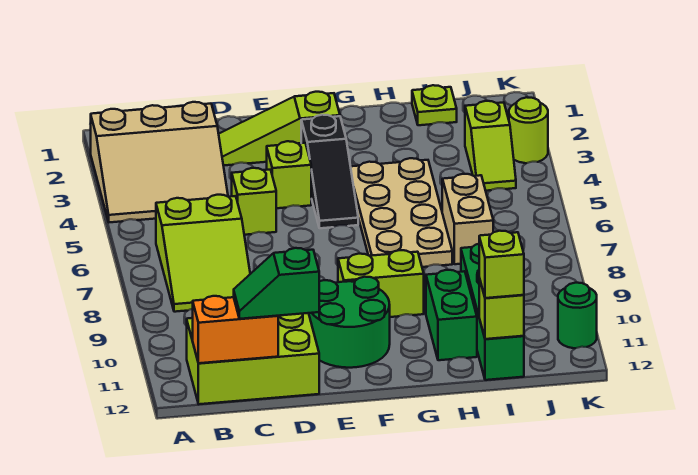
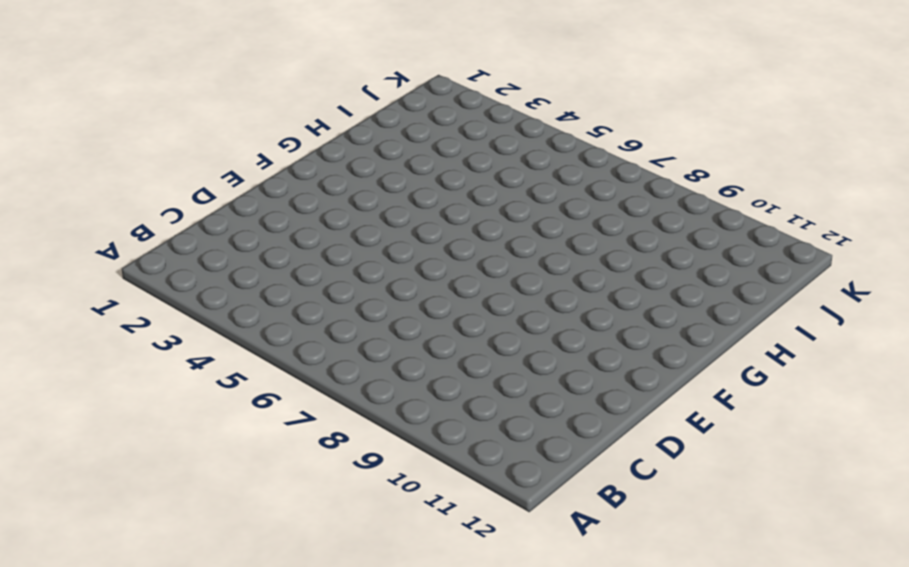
none -> tan slope A2:C4 level 1 top 2
none -> lime slope B6:C8 level 1 top 6
none -> lime brick B11:D12 level 1

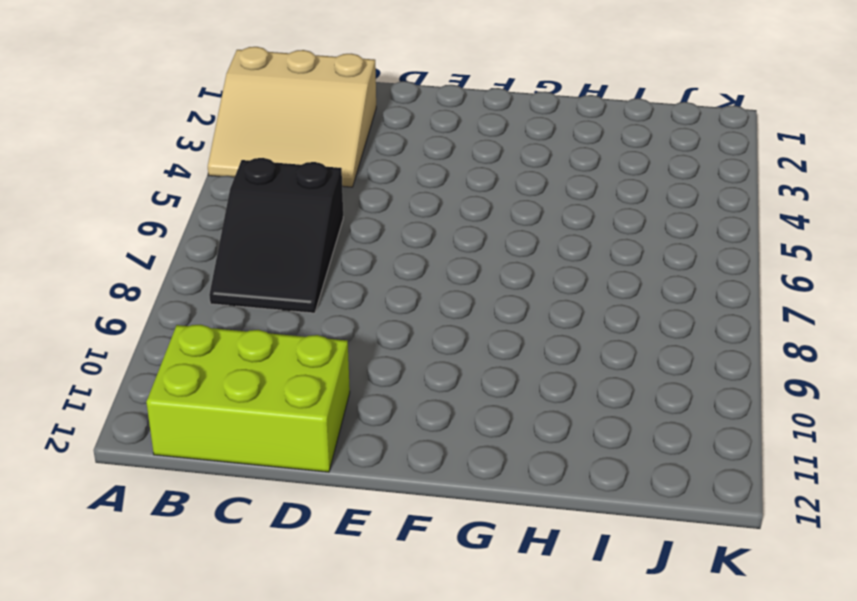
black slope B6:C8 level 1 top 6 -> lime slope B6:C8 level 1 top 6
none -> lime slope D2:F2 level 1 top F
none -> lime brick D5 level 1
none -> lime brick E4 level 1

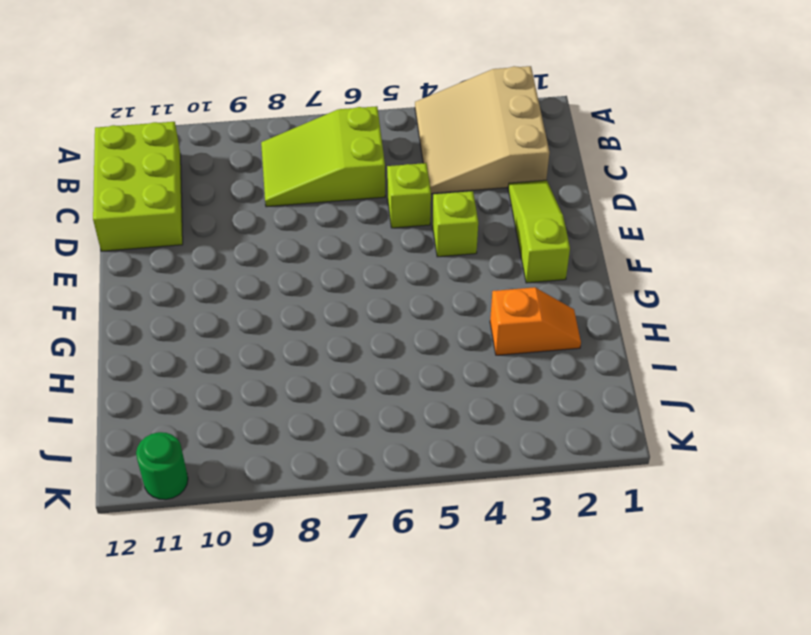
orange slope H2:H3 level 1 top 3 -> none
none -> green round brick E10:F11 level 1
none -> black slope F3:F5 level 1 top 3
none -> lime brick F9:G9 level 1

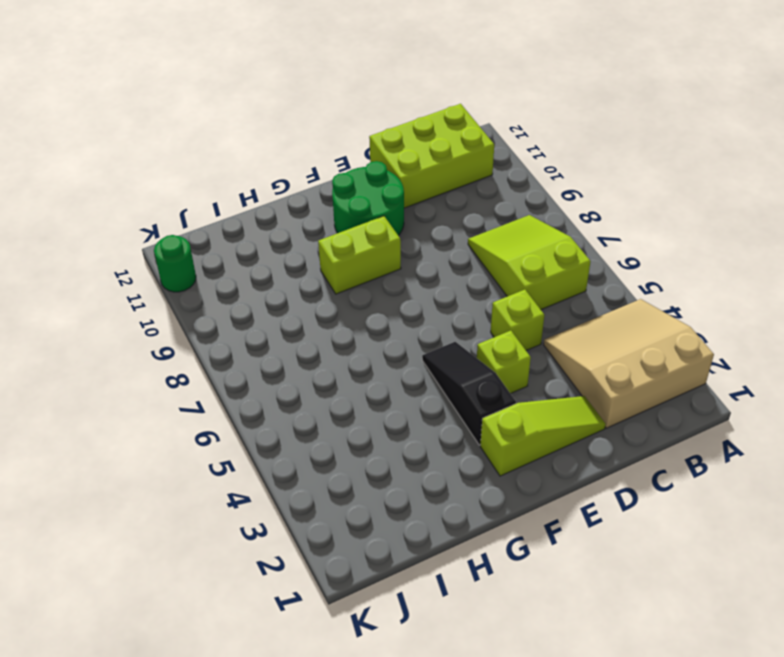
none -> tan plate G4:H7 level 1
none -> green brick H10:H11 level 1
none -> lime plate I1 level 1

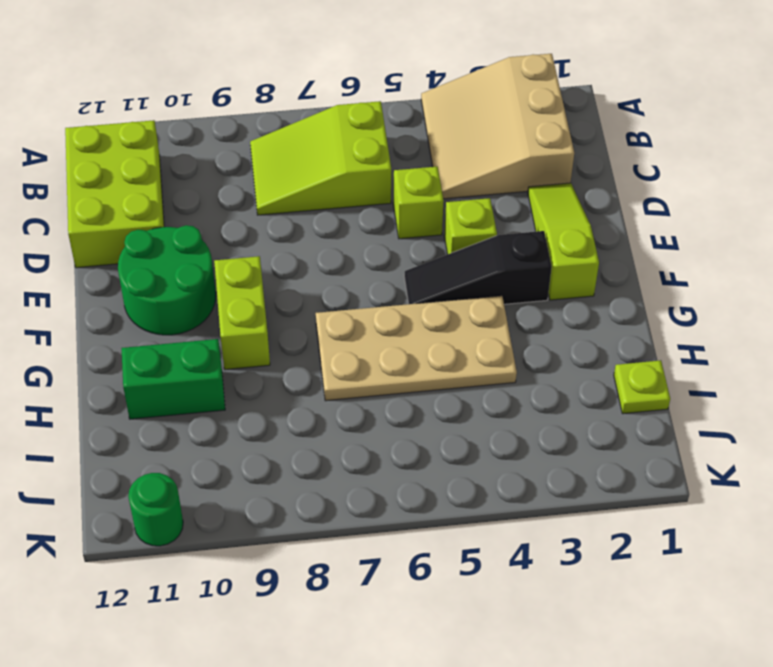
none -> tan brick I6:I7 level 1
none -> green brick I9:I12 level 1
none -> lime slope J3:J4 level 1 top 3

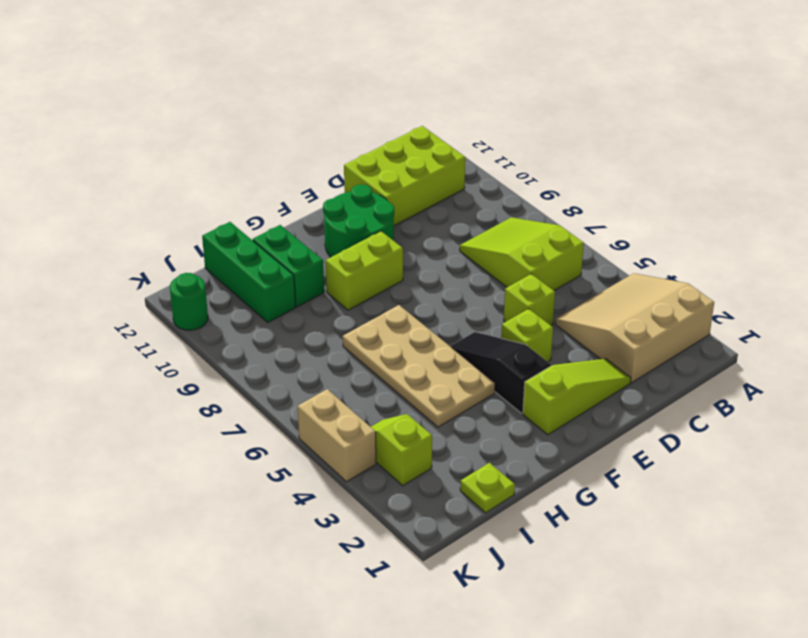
green brick I10:I12 level 1 -> green brick I9:I12 level 1
tan brick K4:K5 level 1 -> tan brick I6:I7 level 1
none -> lime round brick K3 level 1
none -> orange brick B12:C12 level 2
none -> lime brick I12 level 2

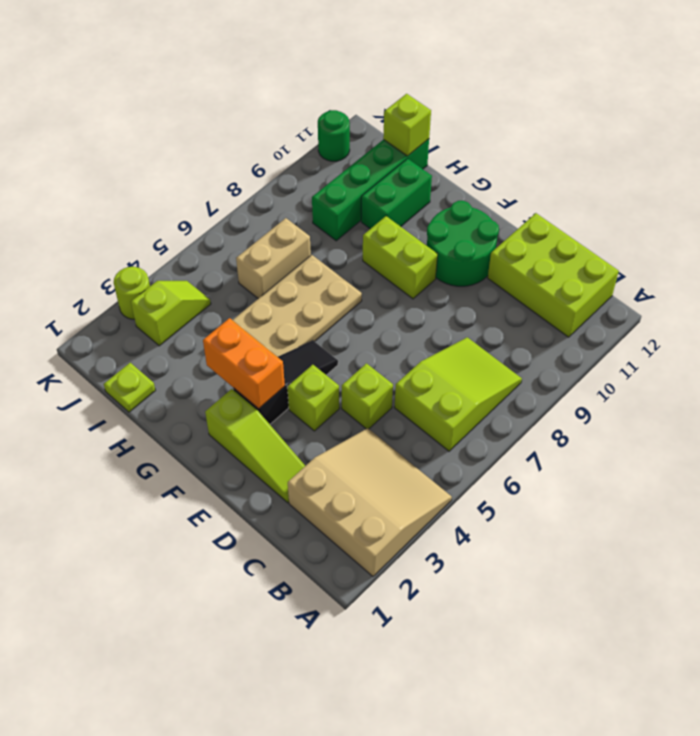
orange brick F3:G3 level 2 -> orange brick B12:C12 level 2
none -> green slope C12:D12 level 3 top D
none -> lime brick I12 level 3

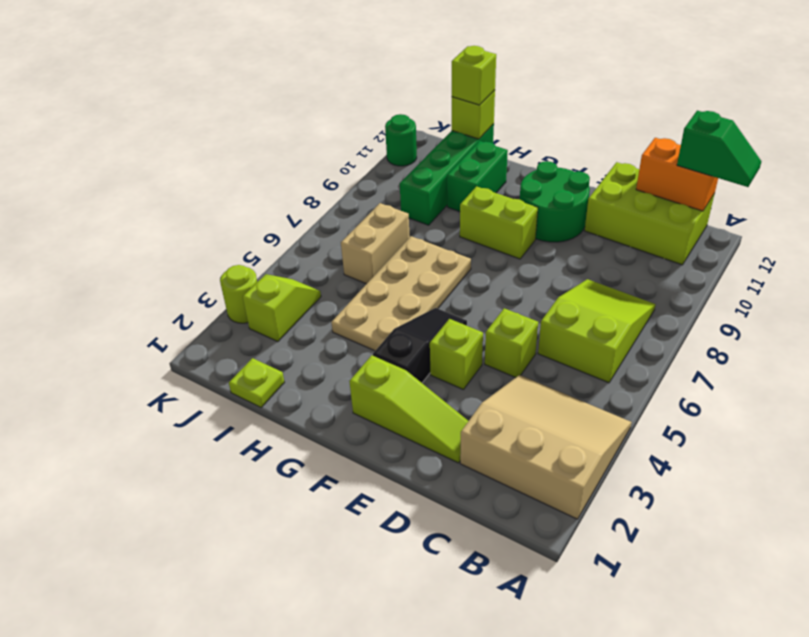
green slope A12:B12 level 3 top B -> green slope C12:D12 level 3 top D

